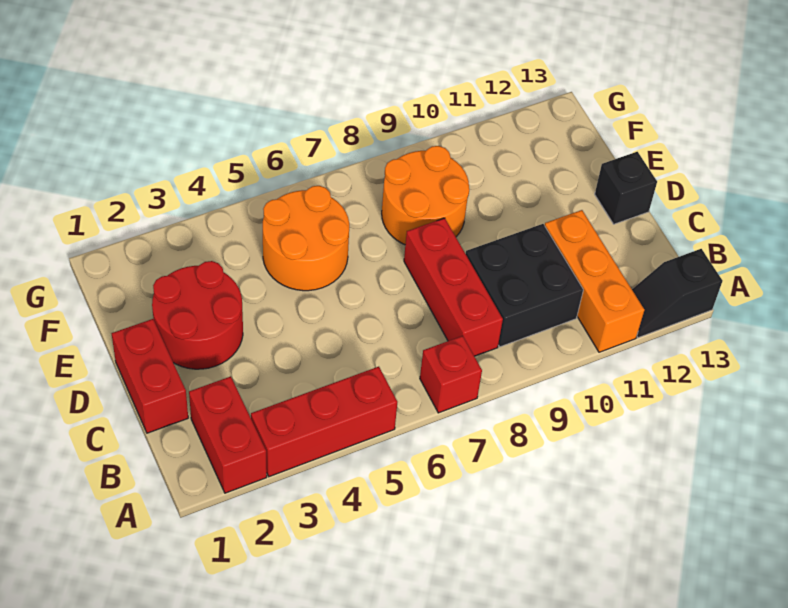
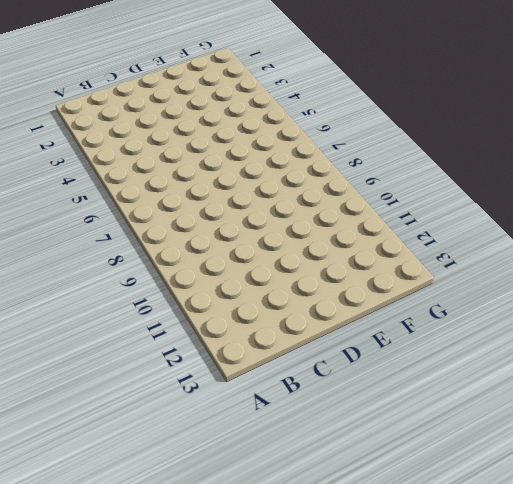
none -> red brick A2:B2 level 1
none -> red brick A3:A5 level 1
none -> red brick A7 level 1

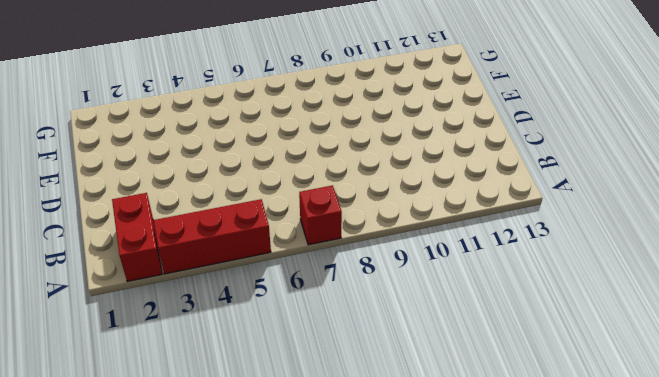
none -> orange brick A11:C11 level 1
none -> black slope A12:A13 level 1 top 13
none -> red brick B8:D8 level 1

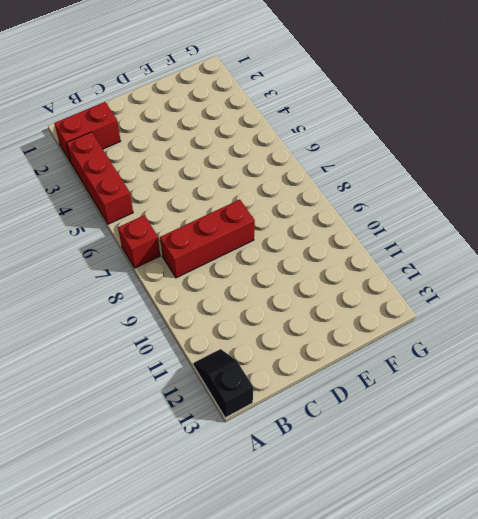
none -> orange brick A11:C11 level 1
none -> black brick B9:C10 level 1
none -> red brick C1:D1 level 1

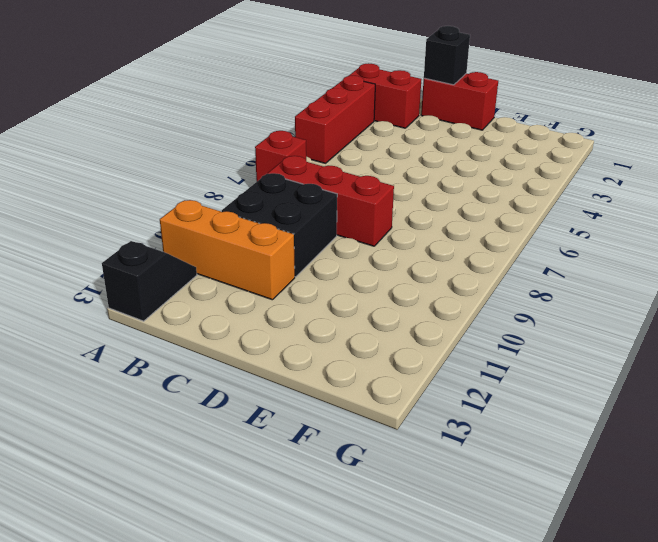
black brick C1 level 2 -> black brick D13 level 1
none -> red round brick D2:E3 level 1
none -> orange round brick E5:F6 level 1
none -> orange round brick E8:F9 level 1

